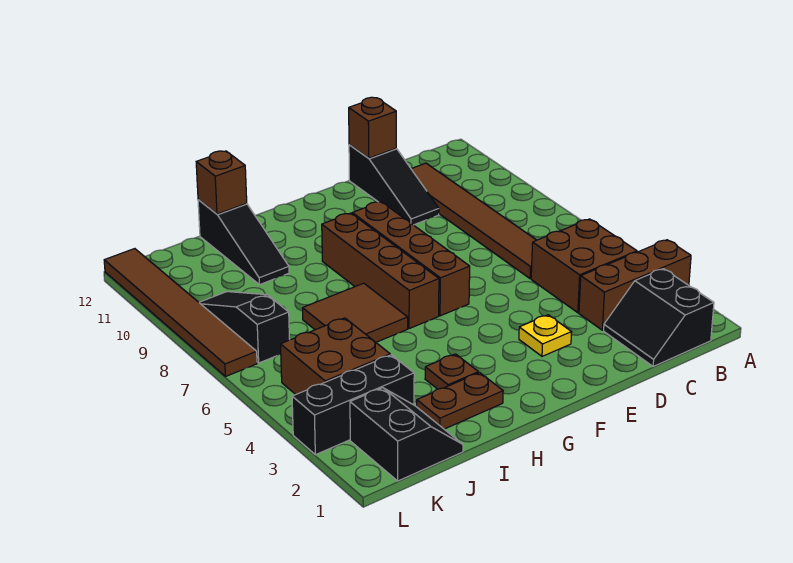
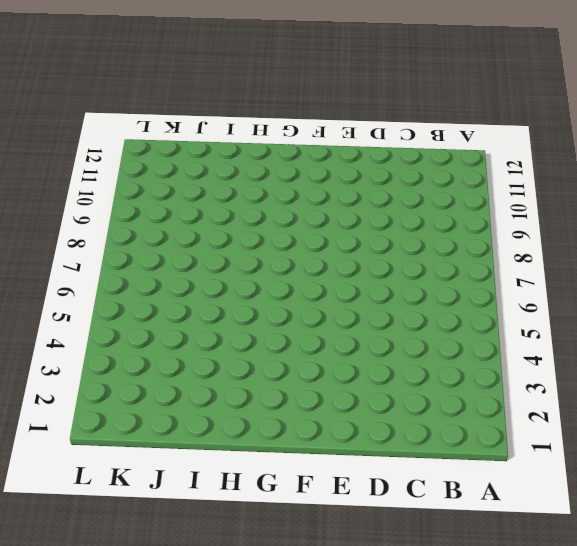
none -> brown brick A3:C3 level 1
none -> black slope B1:C2 level 1 top B
none -> brown brick B4:C5 level 1

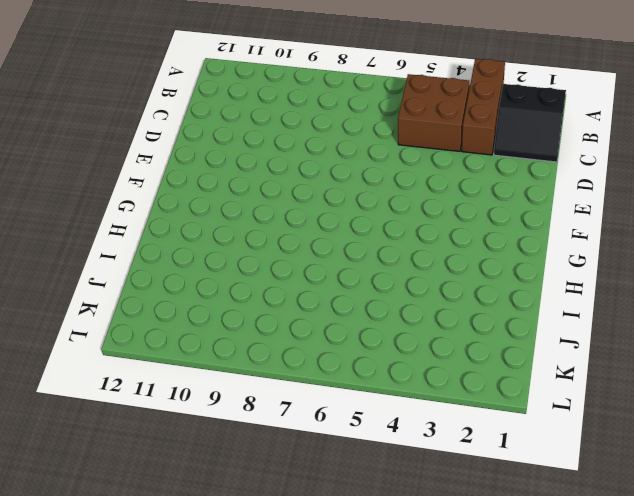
none -> brown tile C6:C11 level 1
none -> black slope D10:D12 level 1 top 12
none -> yellow plate E3 level 1

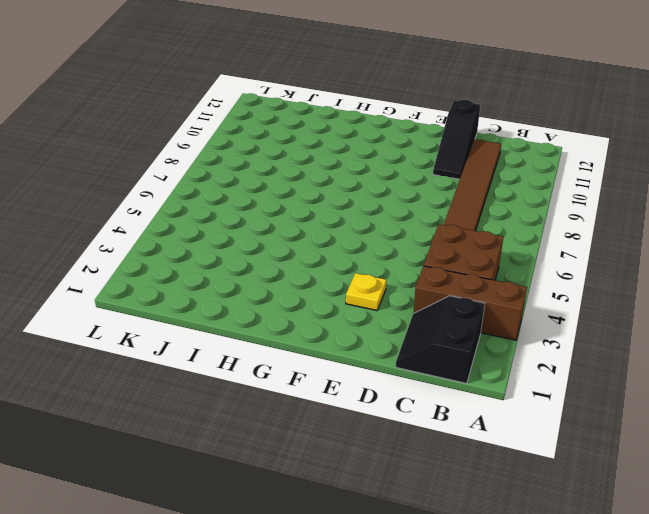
none -> brown brick F6:F9 level 1
none -> brown brick G6:G9 level 1
none -> brown plate H2:I2 level 1

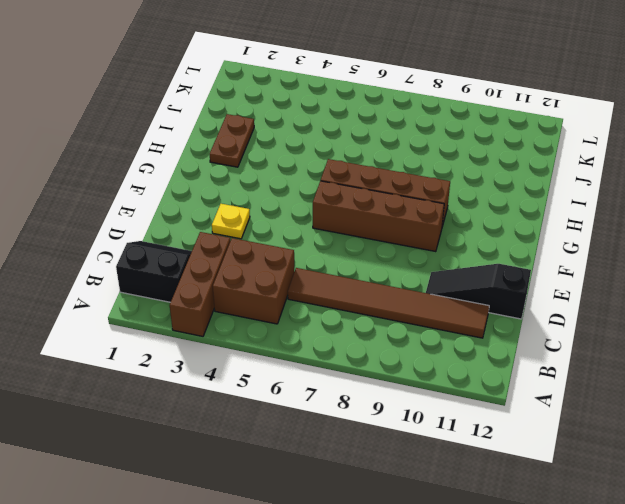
none -> brown plate H3 level 1
none -> brown tile H6:I7 level 1
none -> black slope I10:I12 level 1 top 12

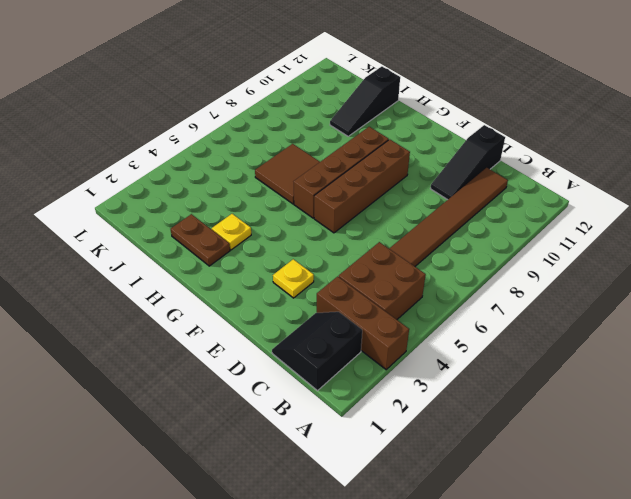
yellow plate H3 level 1 -> brown plate H3 level 1
none -> black slope J1:K2 level 1 top K
none -> black brick J3:L3 level 1
none -> brown brick J4:K5 level 1

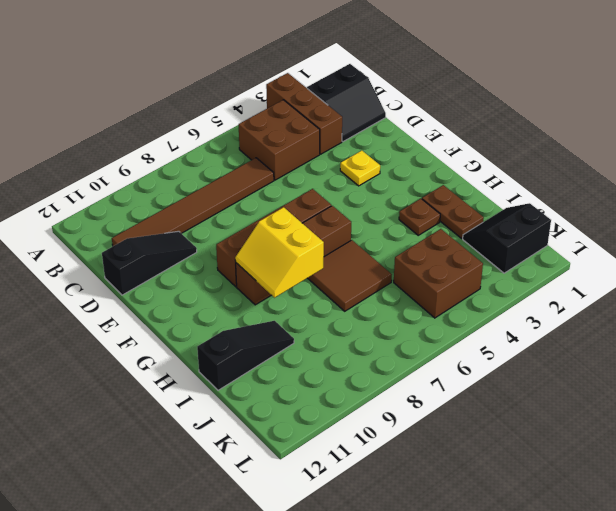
yellow slope G8:H9 level 2 top 8 -> none
none -> black brick J3:L3 level 1
none -> black slope K7:K9 level 1 top 7
none -> brown tile L7:L12 level 1

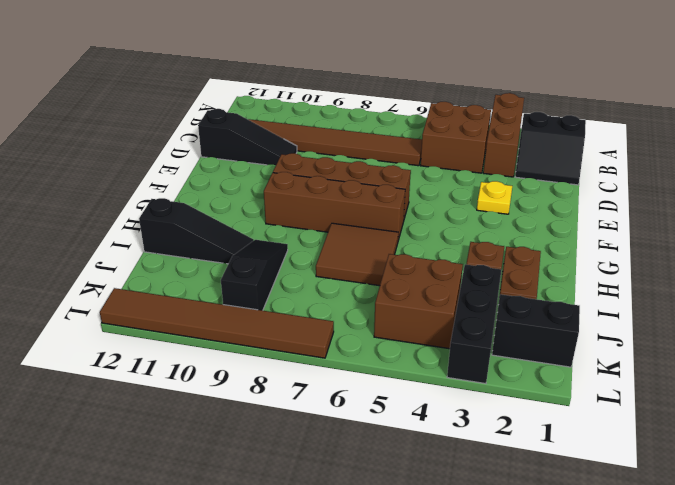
black slope I9:K9 level 1 top K -> black slope K7:K9 level 1 top 7
none -> brown brick D12 level 2
none -> brown brick I12 level 2

